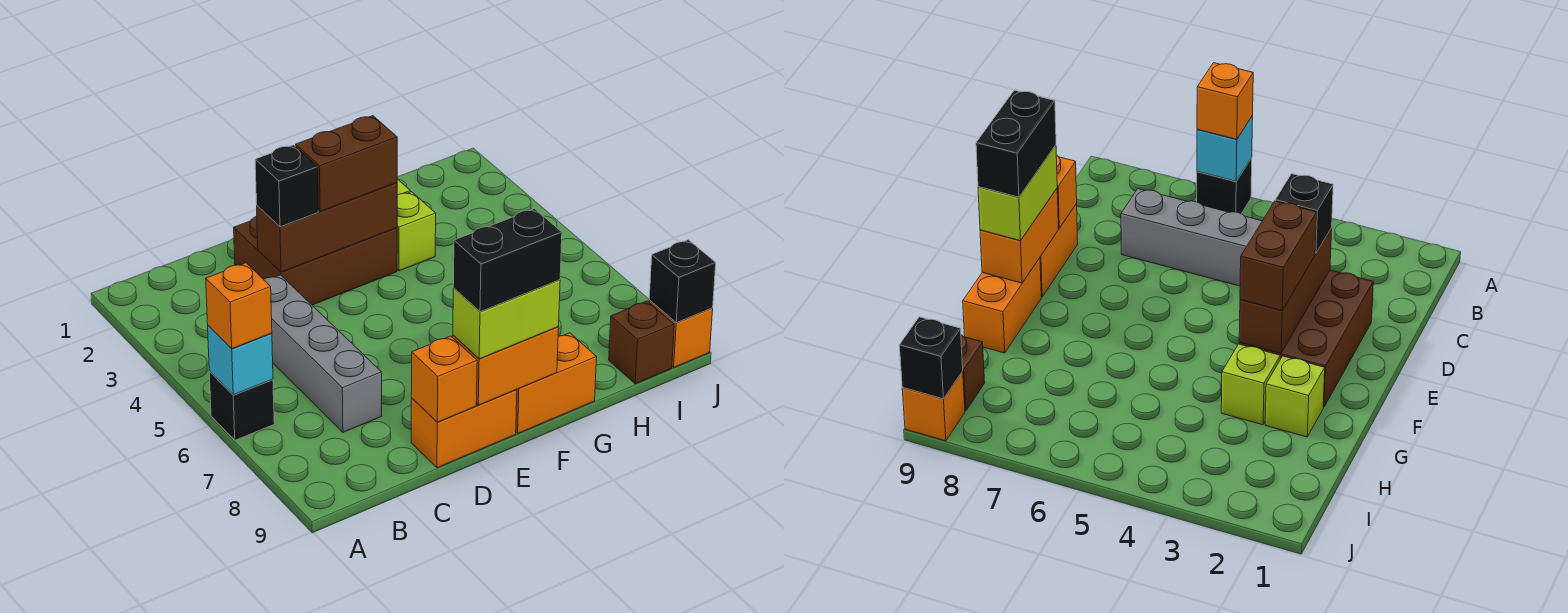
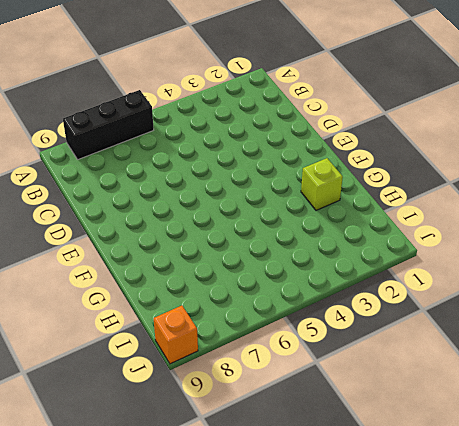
black brick A6:A8 level 1 -> black brick A6 level 1
none -> grey brick C4:C7 level 1
none -> brown brick D2:F3 level 1
none -> orange brick D9:E9 level 1

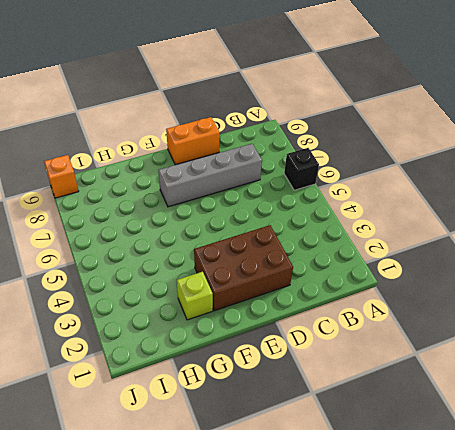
grey brick C7:F7 level 1 -> grey brick C4:C7 level 1
none -> orange brick F9:G9 level 1
none -> lime brick G3 level 1
none -> brown brick I9 level 1

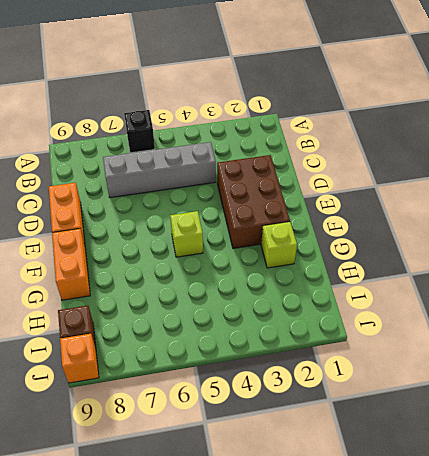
lime brick F5 level 1 -> lime brick G3 level 1
none -> cyan brick A6 level 2
none -> brown brick D3:F3 level 2
none -> orange brick D9 level 2

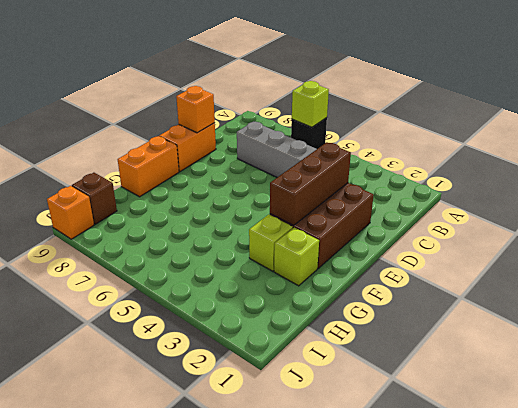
lime brick A6 level 2 -> cyan brick A6 level 2
none -> orange brick E9:F9 level 2
none -> black brick J9 level 2
none -> orange brick A6 level 3

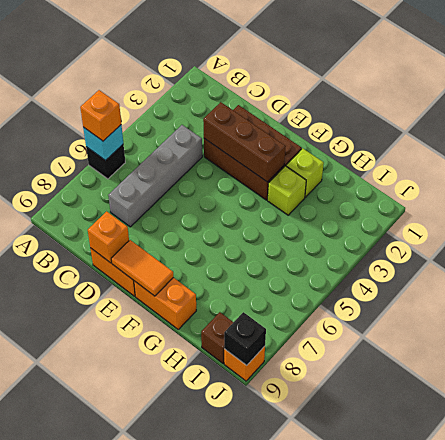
orange tile E9:F9 level 2 -> orange brick E9:F9 level 2
none -> black brick D3 level 3
none -> brown brick E3:F3 level 3
none -> lime brick E9:F9 level 3

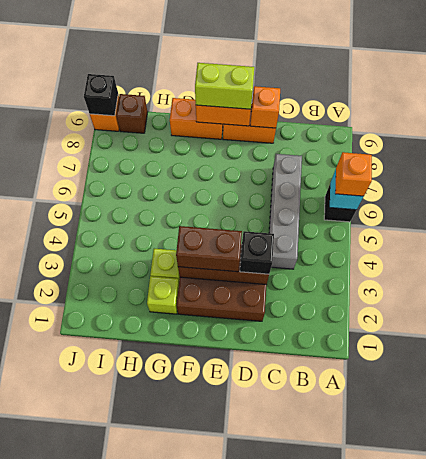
none -> black brick E9:F9 level 4

